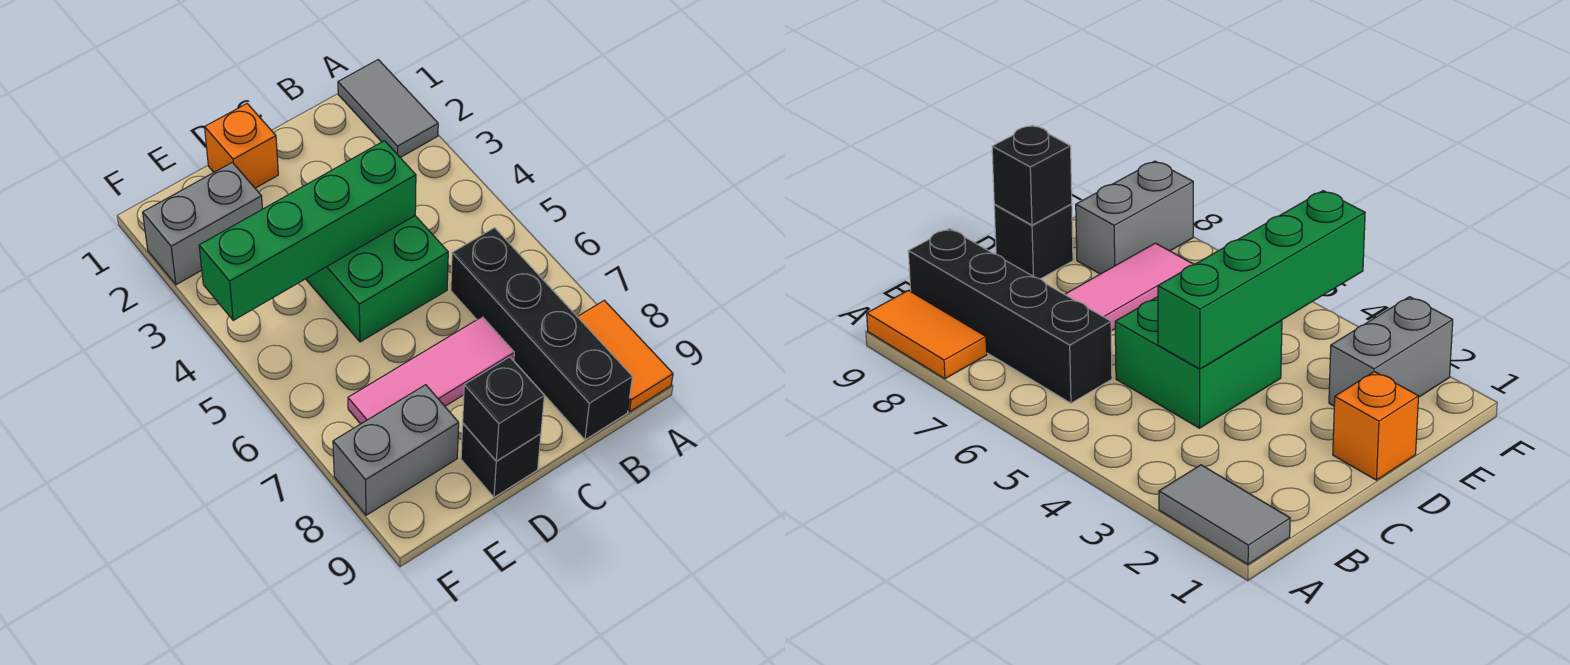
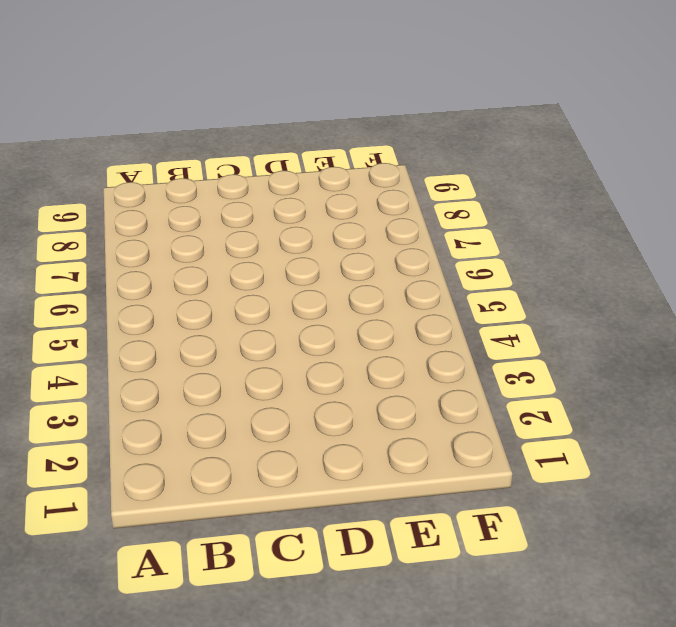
none -> grey tile A1:A2 level 1
none -> orange tile A8:A9 level 1

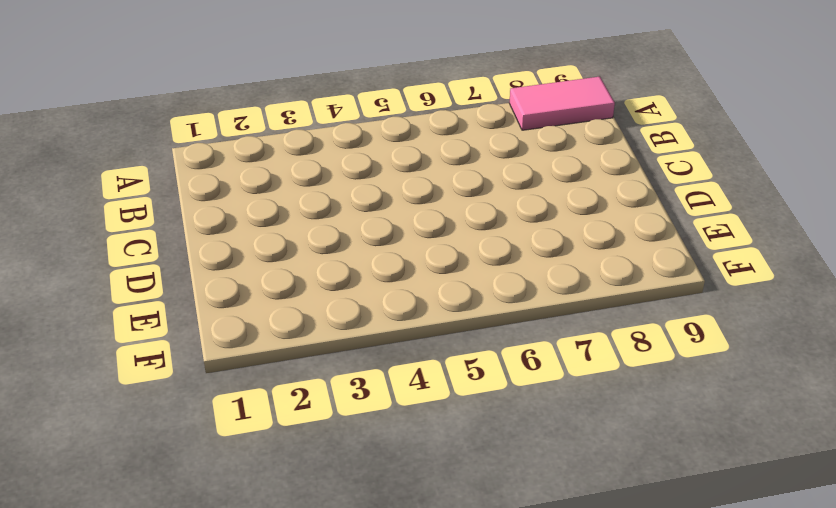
pink tile A8:A9 level 1 -> orange tile A8:A9 level 1
none -> grey tile A1:A2 level 1
none -> black brick B6:B9 level 1

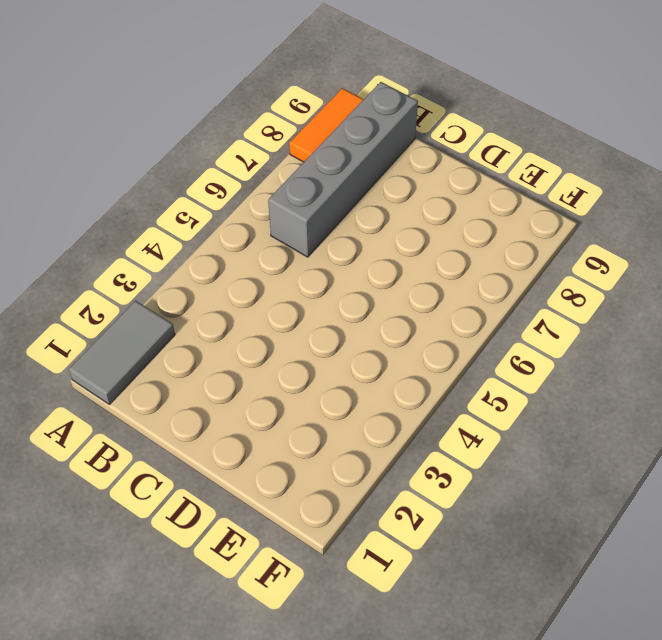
grey brick B6:B9 level 1 -> black brick B6:B9 level 1
none -> green brick C4:D5 level 1
none -> pink tile C7:E7 level 1

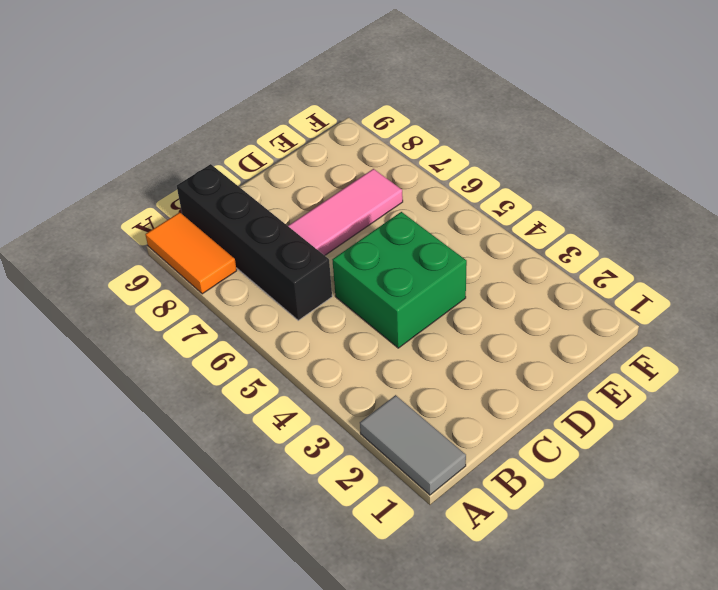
none -> orange brick D1 level 1
none -> black brick D9 level 1

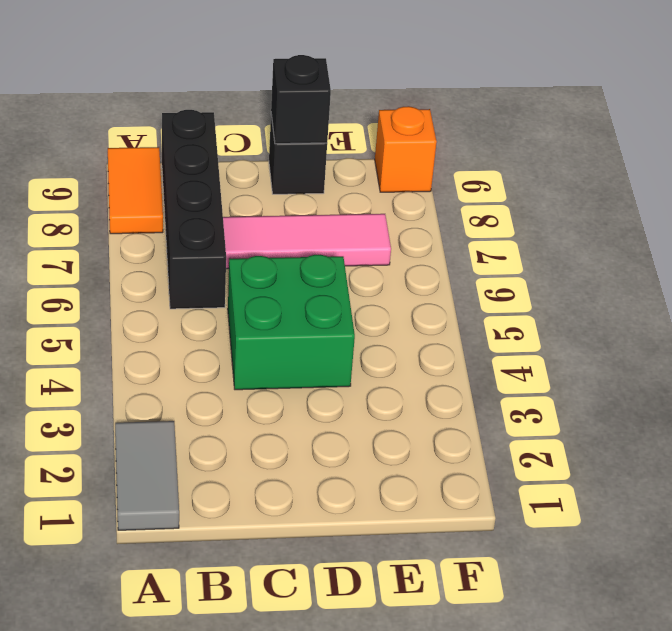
orange brick F9 level 1 -> orange brick D1 level 1
none -> grey brick E2:F2 level 1
none -> grey brick E8:F8 level 1

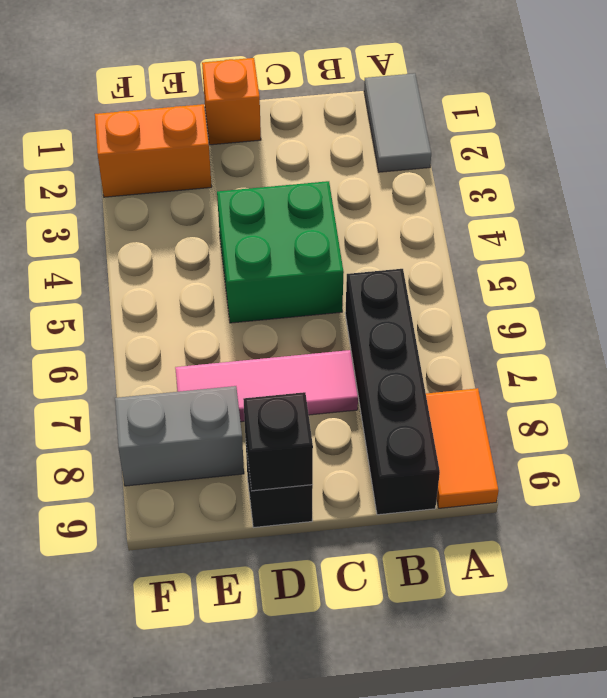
orange brick E2:F2 level 1 -> grey brick E2:F2 level 1
none -> green brick C4:F4 level 2

